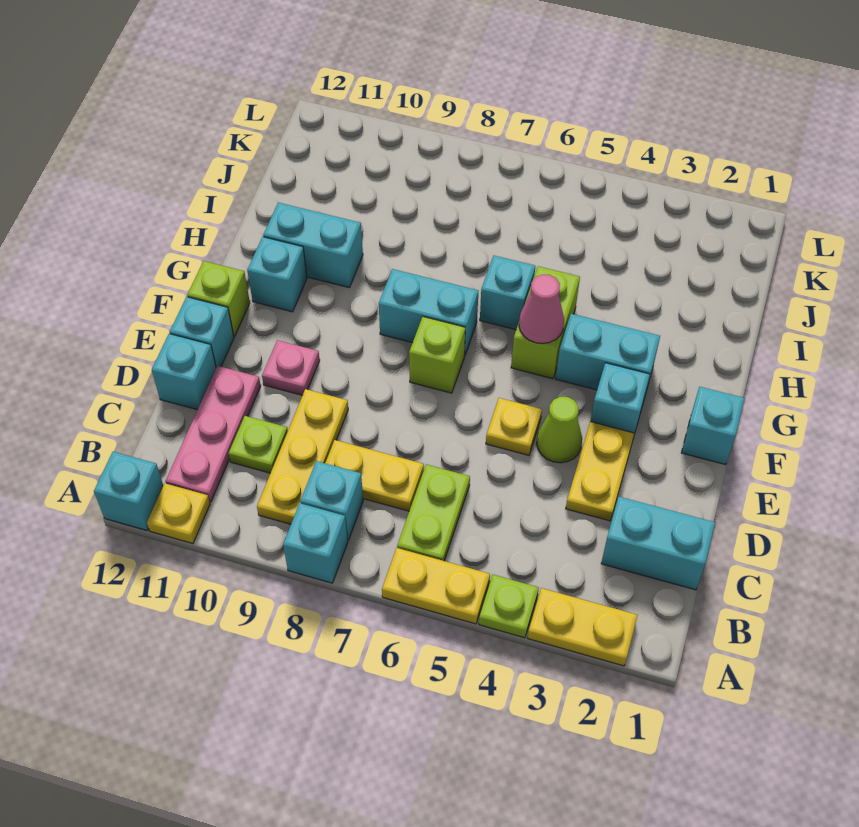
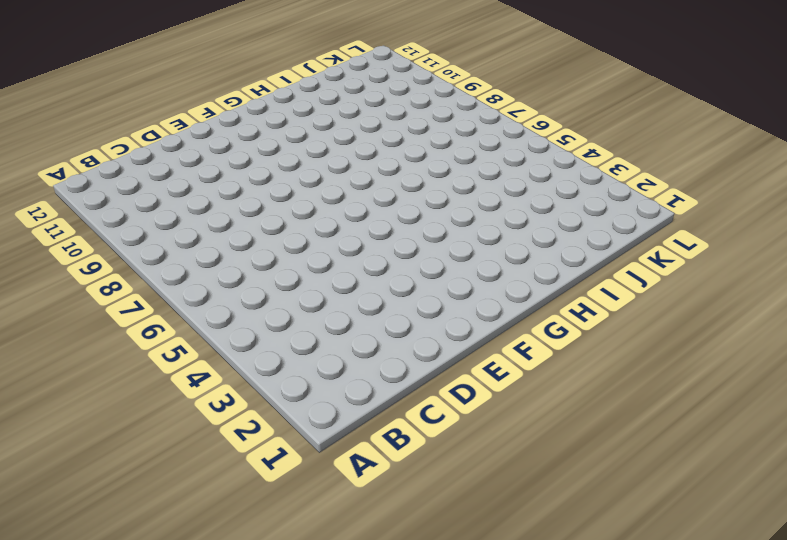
none -> yellow plate A2:A3 level 1
none -> lime plate A4 level 1
none -> yellow plate A5:A6 level 1
none -> cyan brick A8 level 1

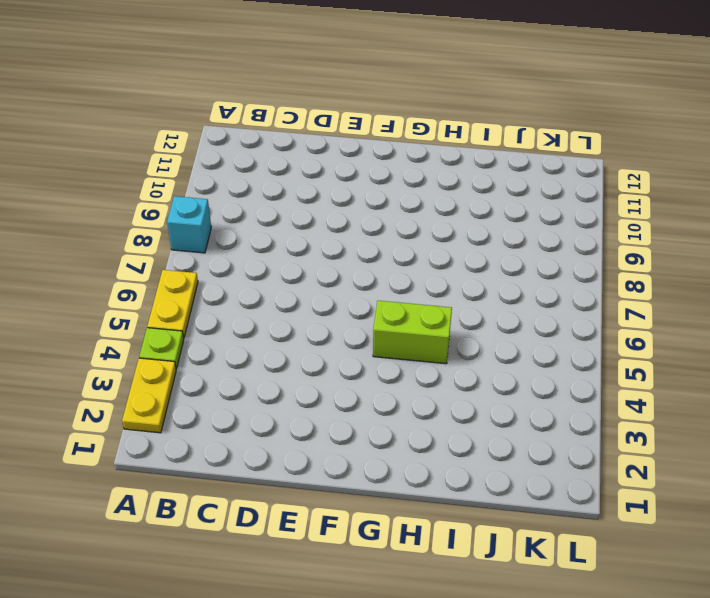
none -> yellow plate A11 level 1
none -> cyan brick A12 level 1
none -> lime plate B6:C6 level 1
none -> cyan brick B8 level 1

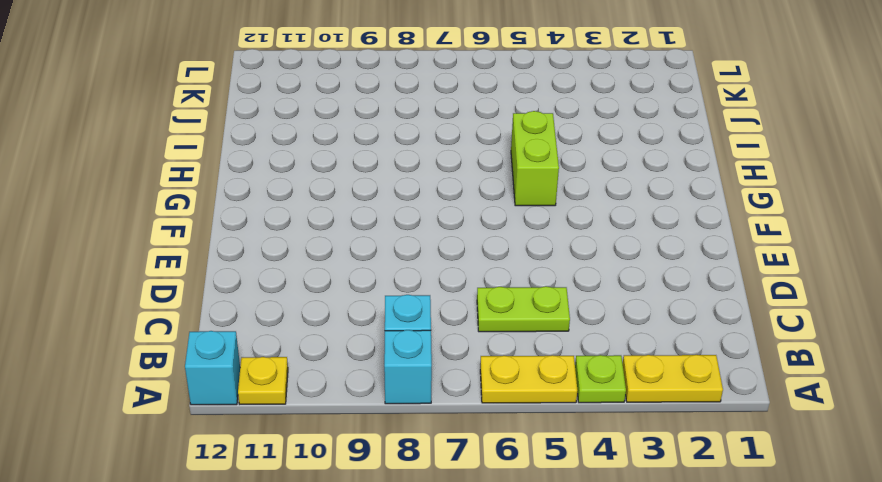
lime plate C5:C6 level 1 -> lime plate B6:C6 level 1
none -> yellow plate B9:D9 level 1
none -> pink plate B11:D11 level 1
none -> cyan brick C1:C2 level 1
none -> yellow plate C7:C8 level 1

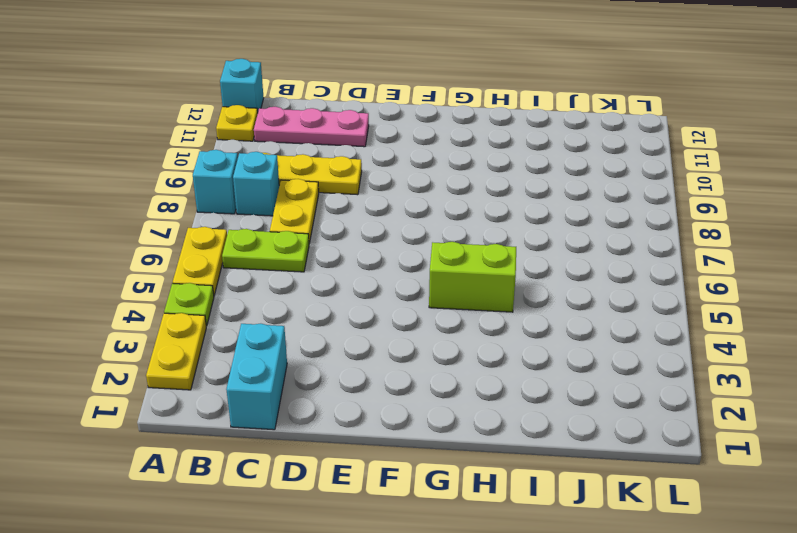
none -> lime plate C10 level 1
none -> yellow plate D3:E3 level 1
none -> cyan brick D12 level 1
none -> lime cone E4 level 1

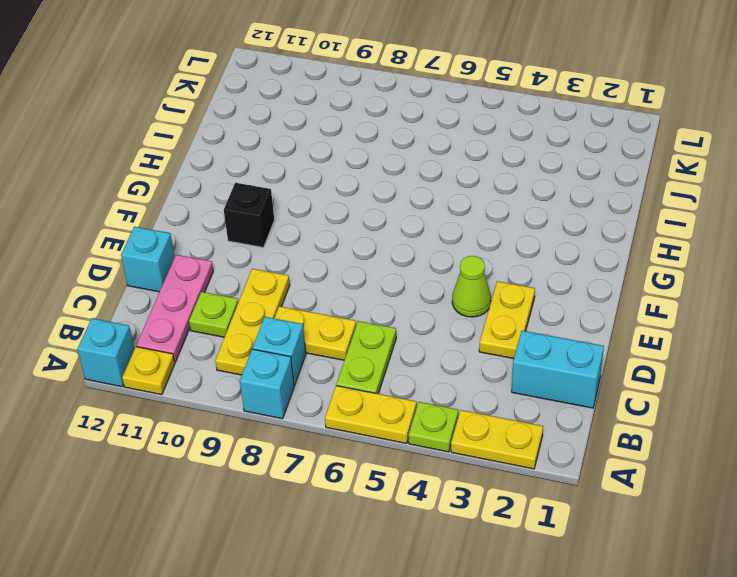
black brick F10 level 1 -> none
none -> yellow plate E5 level 1
none -> pink plate E10 level 1
none -> cyan brick E12 level 1
none -> cyan brick F1 level 1

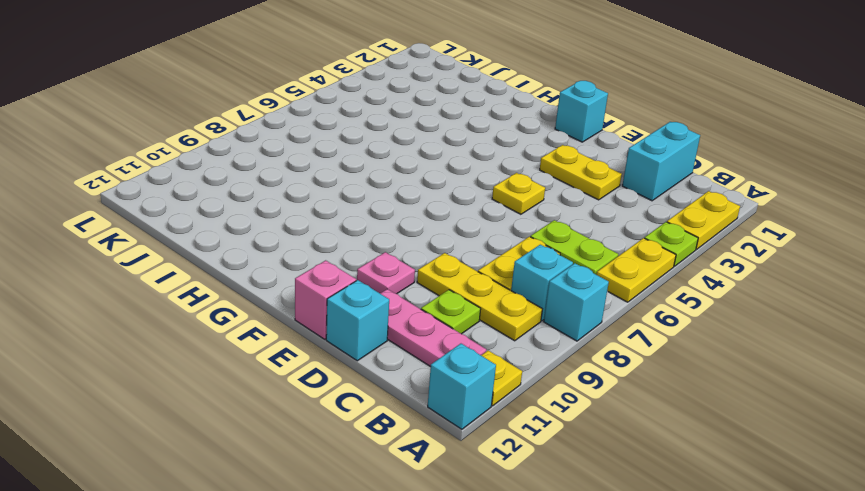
pink brick E12 level 1 -> cyan brick E12 level 1
none -> lime cone E4 level 1
none -> cyan brick F3 level 1
none -> lime brick F7 level 1
none -> lime brick F12 level 1

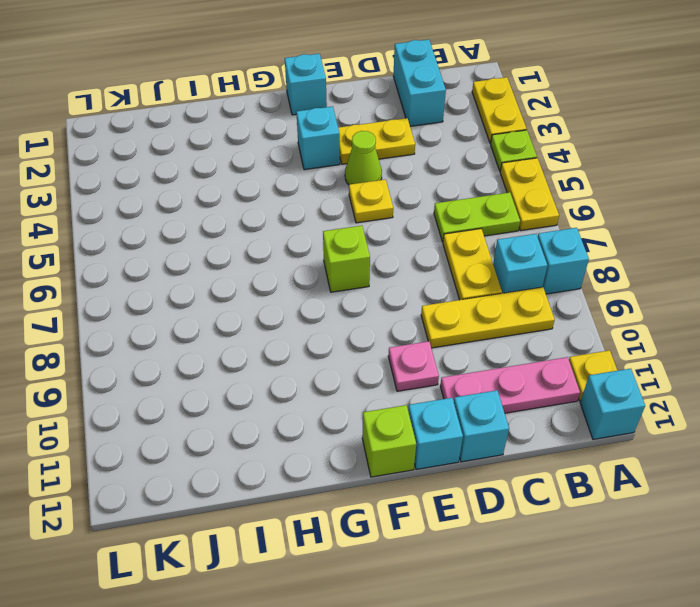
none -> lime plate C10 level 1
none -> cyan brick G3:G4 level 1
none -> lime brick G5:H5 level 1
none -> cyan brick G7:G8 level 1

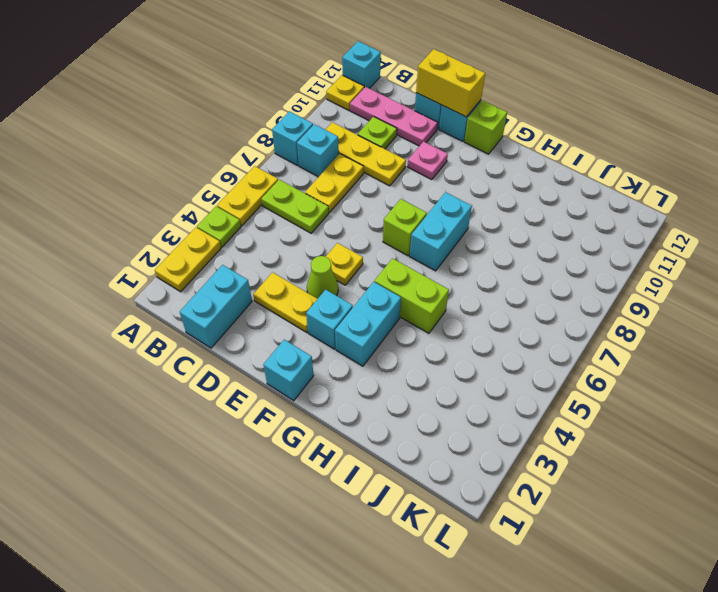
yellow brick D12:E12 level 2 -> none
none -> cyan brick G11 level 1
none -> cyan brick H6 level 1
none -> cyan brick H10:H11 level 1
none -> pink cone G5 level 2

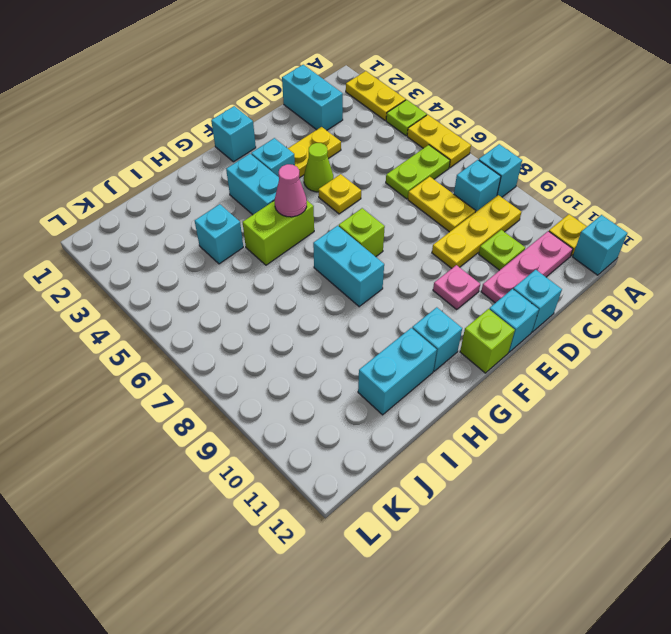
cyan brick H11:I11 level 1 -> cyan brick H10:H11 level 1
cyan brick I4 level 1 -> cyan brick H6 level 1

